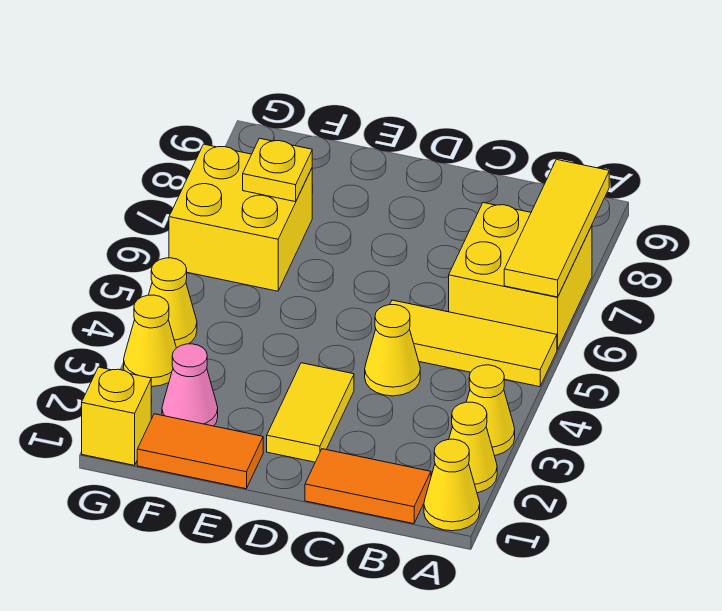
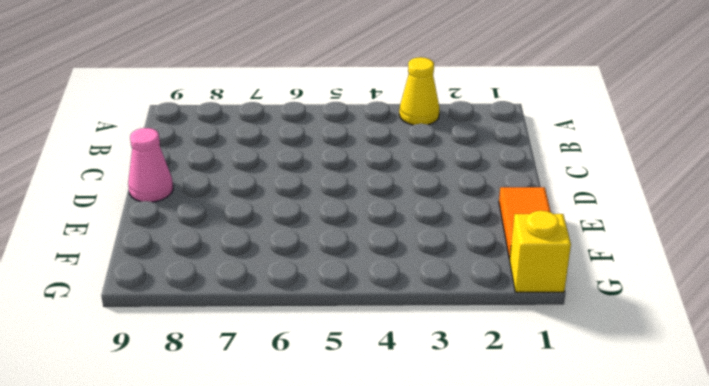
pink cone D9 level 1 -> pink cone F2 level 1
none -> yellow cone A1 level 1
none -> yellow cone A2 level 1
none -> yellow tile A5:C5 level 1

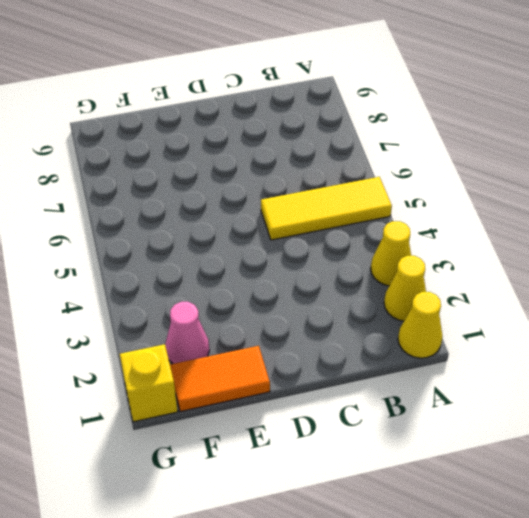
none -> yellow brick A6:B7 level 1
none -> orange tile B1:C1 level 1
none -> yellow cone C4 level 1

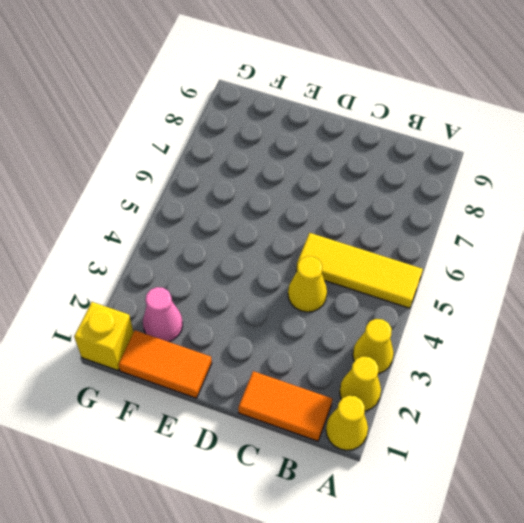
none -> yellow brick A6:B7 level 1
none -> yellow tile D2:D3 level 1
none -> yellow brick F6:G7 level 1

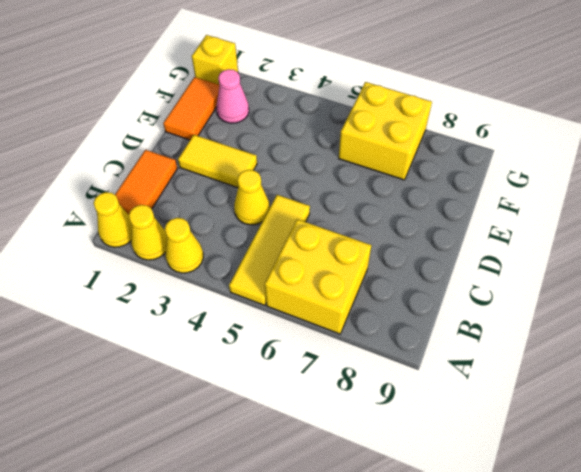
none -> yellow cone G3 level 1
none -> yellow cone G4 level 1
none -> yellow tile A6:A8 level 2

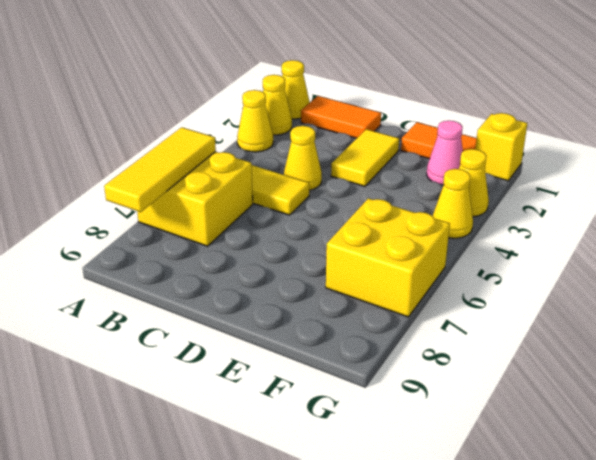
none -> yellow plate F7 level 2

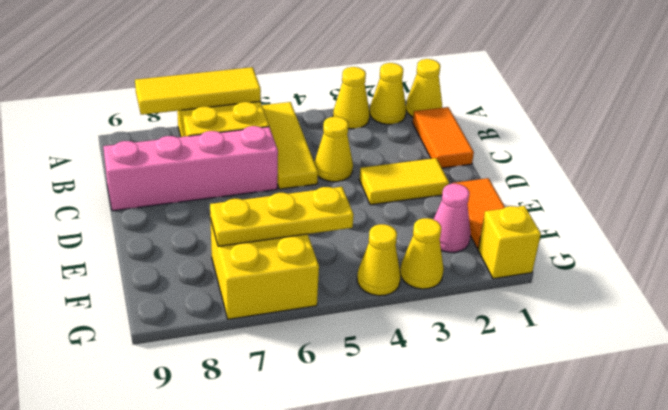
pink brick C6:C9 level 1 -> none
yellow plate F5:F7 level 2 -> yellow plate F7 level 2

